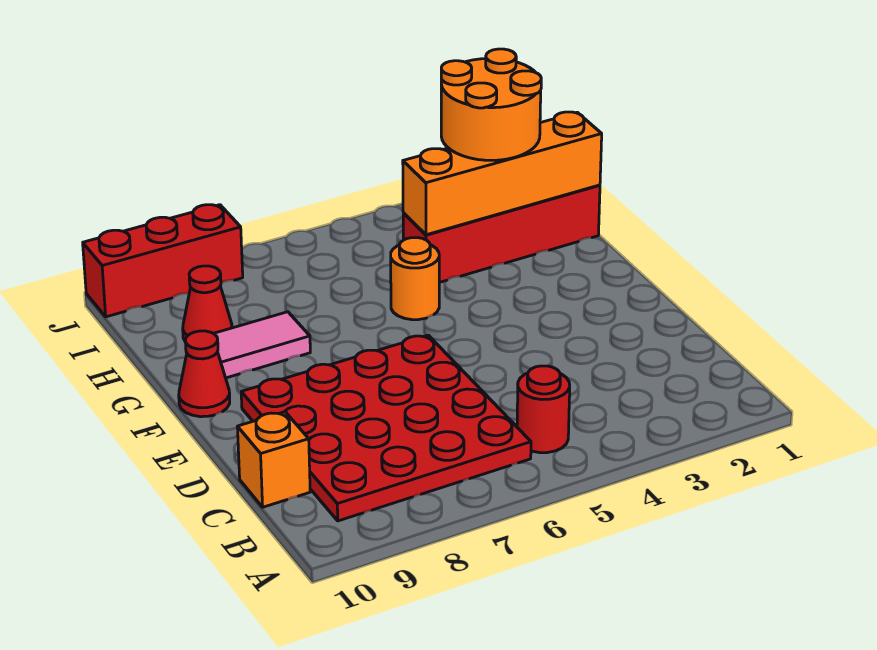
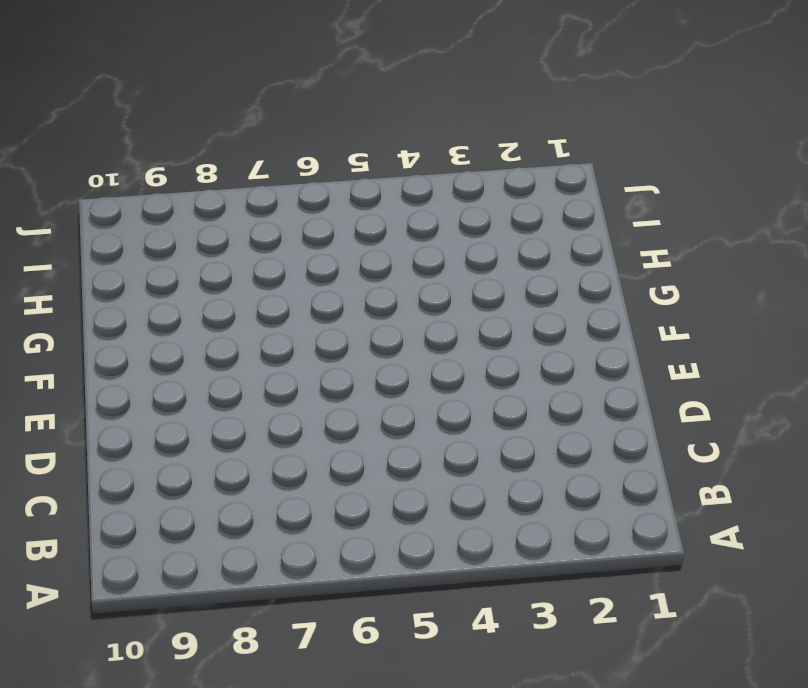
none -> red round brick B5 level 1
none -> red plate B6:E9 level 1

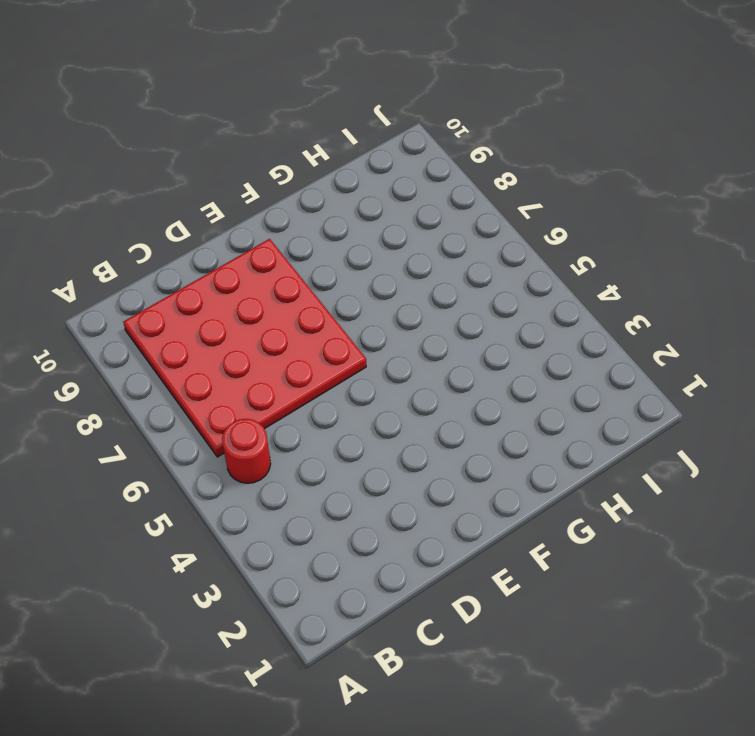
none -> orange brick C10 level 1
none -> red cone F10 level 1

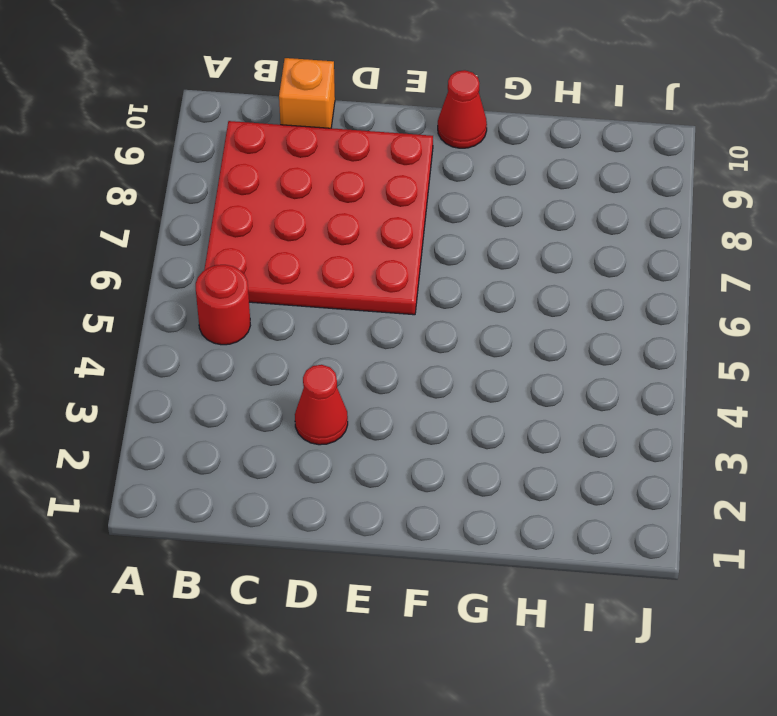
red cone D3 level 1 -> red cone H9 level 1
none -> orange round brick G5 level 1
none -> pink tile G8:G9 level 1

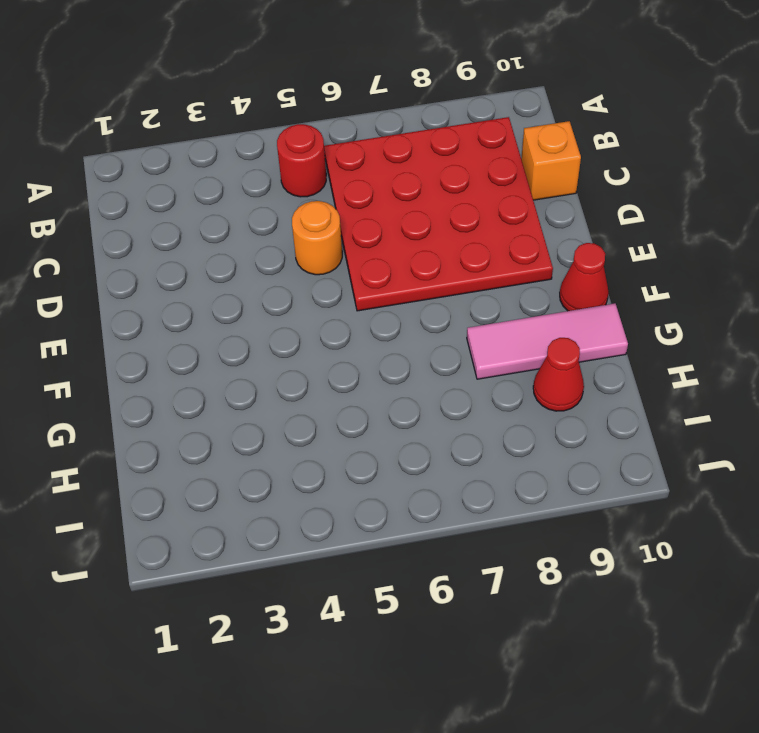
orange round brick D5 level 1 -> orange round brick G5 level 1
pink tile G8:G10 level 1 -> pink tile G8:G9 level 1
none -> red brick H1:H4 level 1
none -> red brick J8:J10 level 1

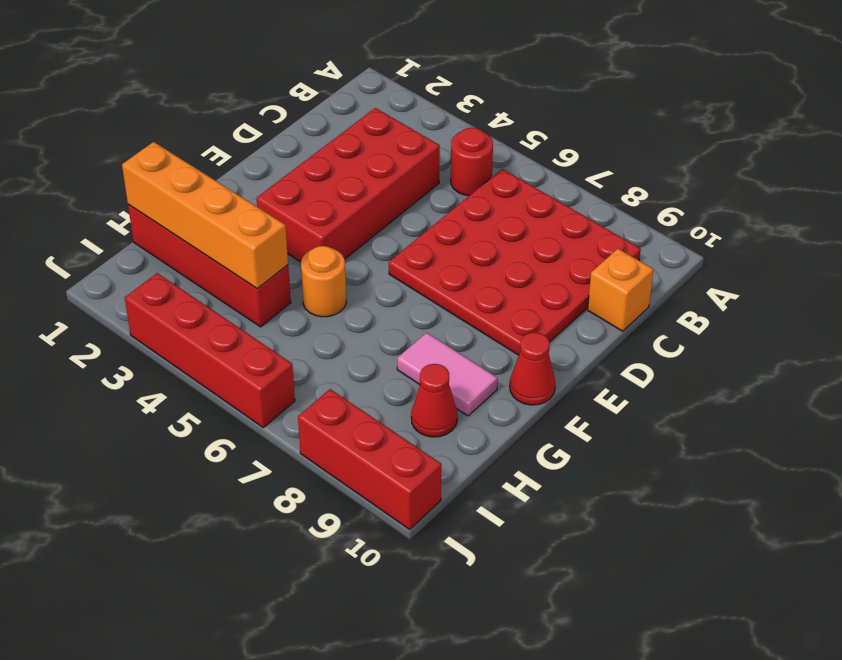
red brick C3:F4 level 1 -> none
red brick J3:J6 level 1 -> none
none -> orange round brick H2:I3 level 3

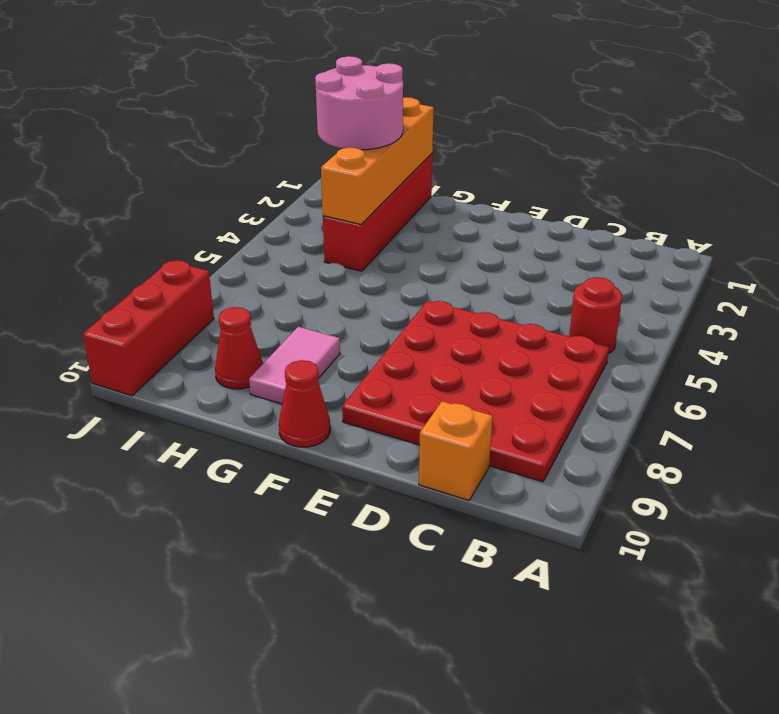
pink round brick H2:I3 level 3 -> orange round brick H2:I3 level 3
none -> orange round brick G5 level 1

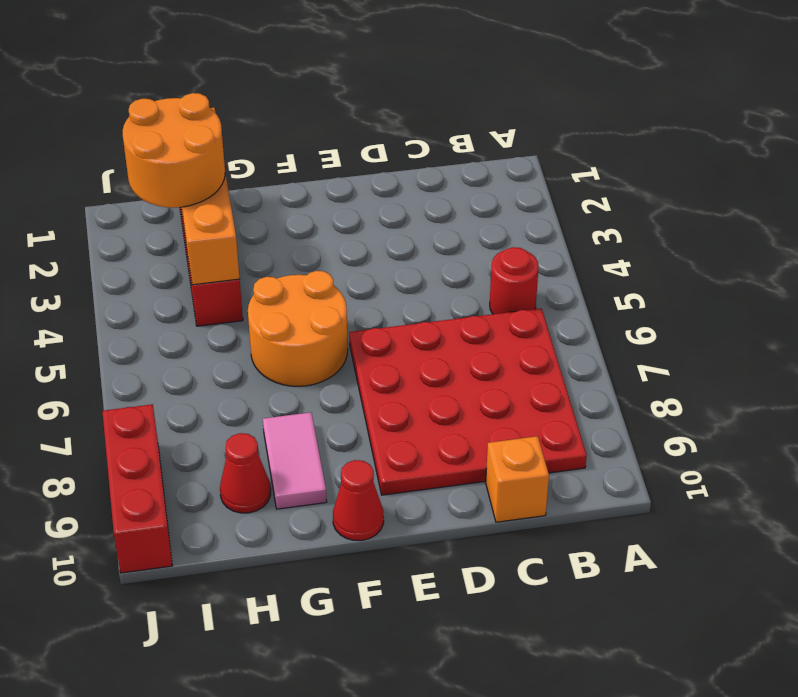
orange round brick F5:G6 level 1 -> orange round brick G5 level 1

